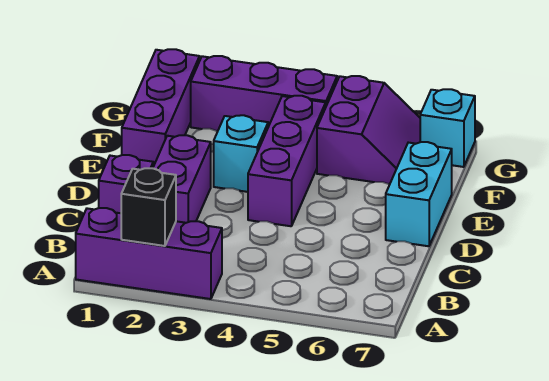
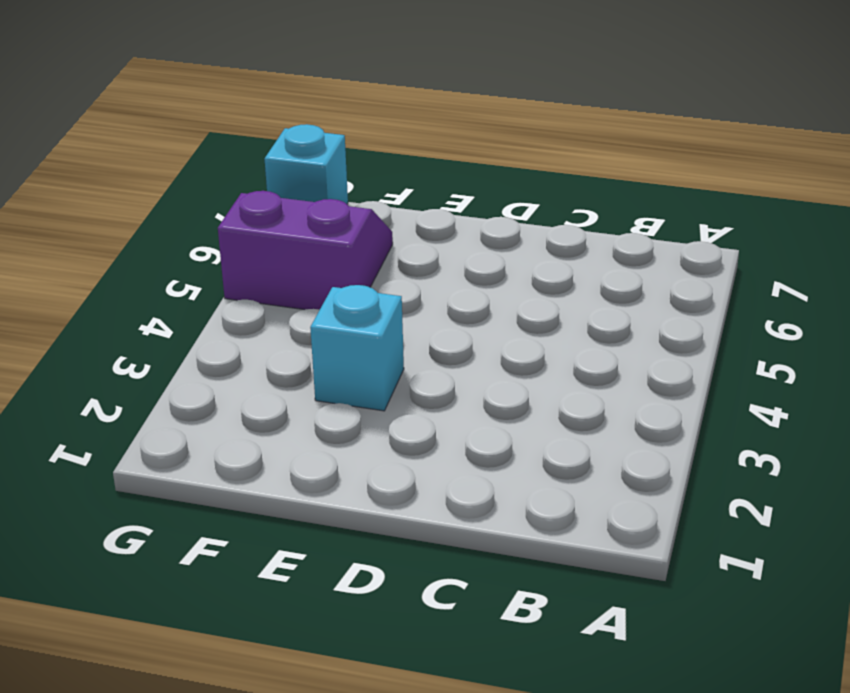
none -> purple brick A1:A3 level 1
none -> purple brick C1 level 1

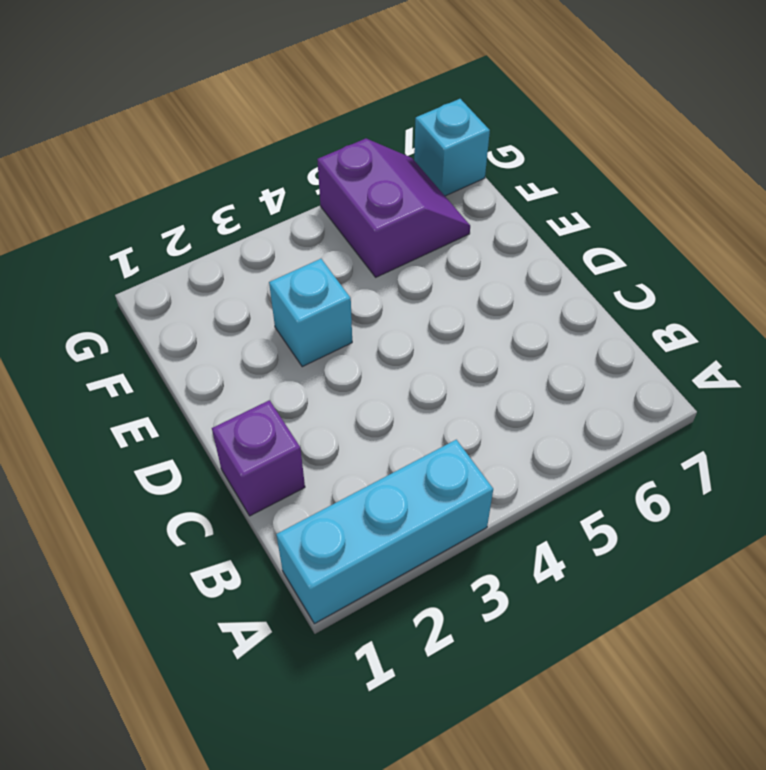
cyan brick A1:A3 level 1 -> purple brick A1:A3 level 1
none -> purple brick C2:D2 level 1
none -> purple brick D4:F4 level 1

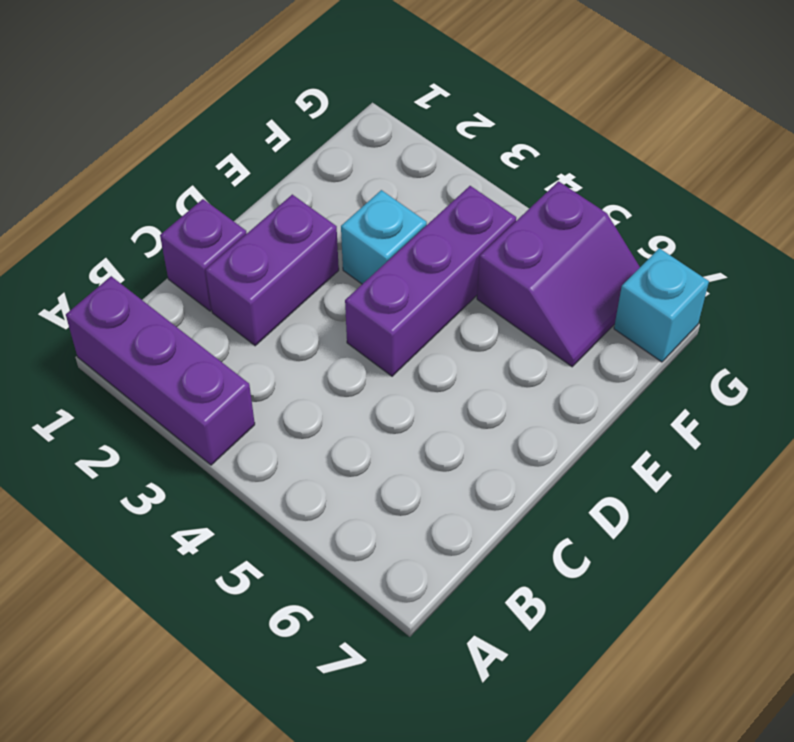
none -> cyan brick D7:E7 level 1
none -> purple brick E1:G1 level 1

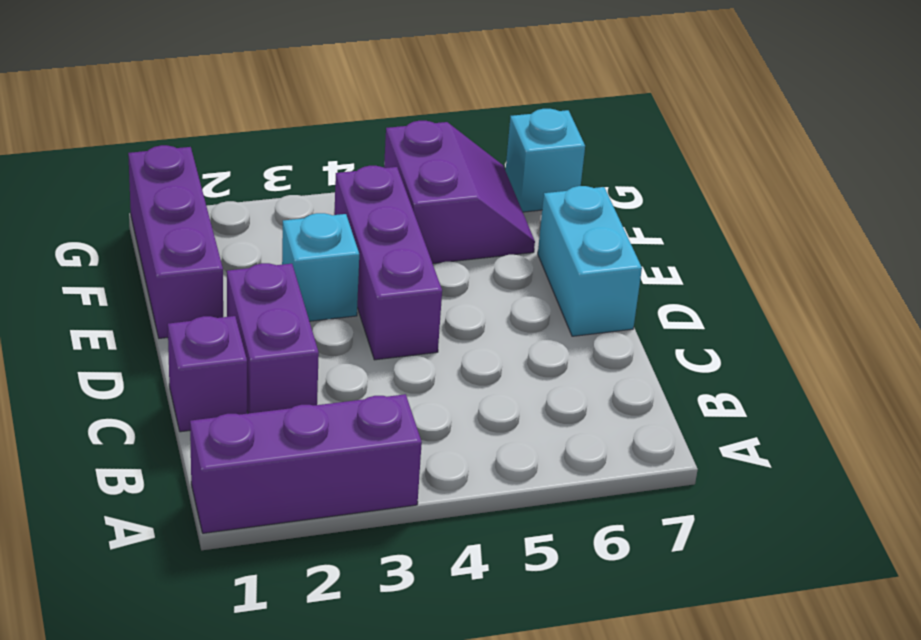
none -> purple brick G2:G4 level 1
none -> black brick A2 level 2

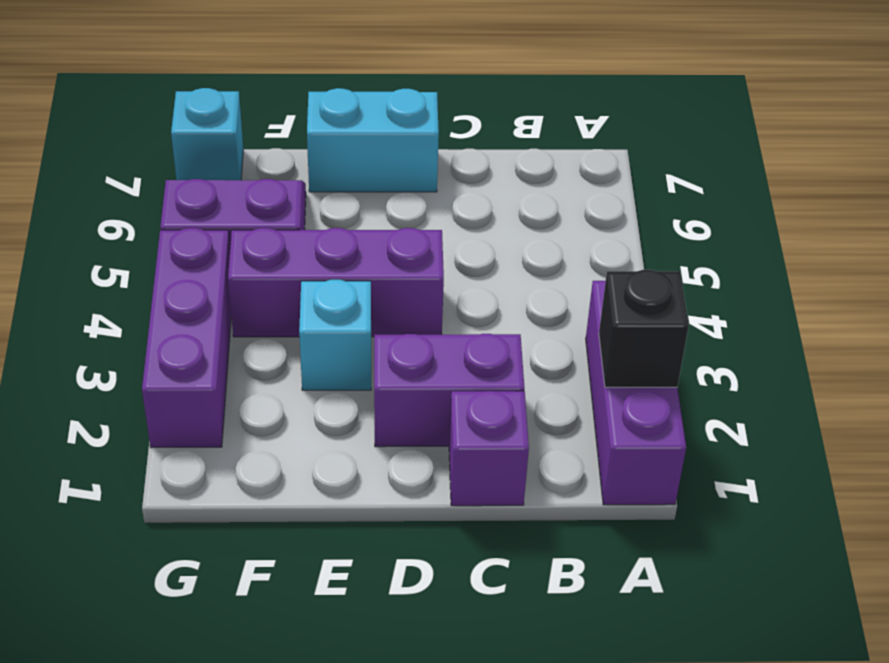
none -> purple brick E1:G1 level 1

